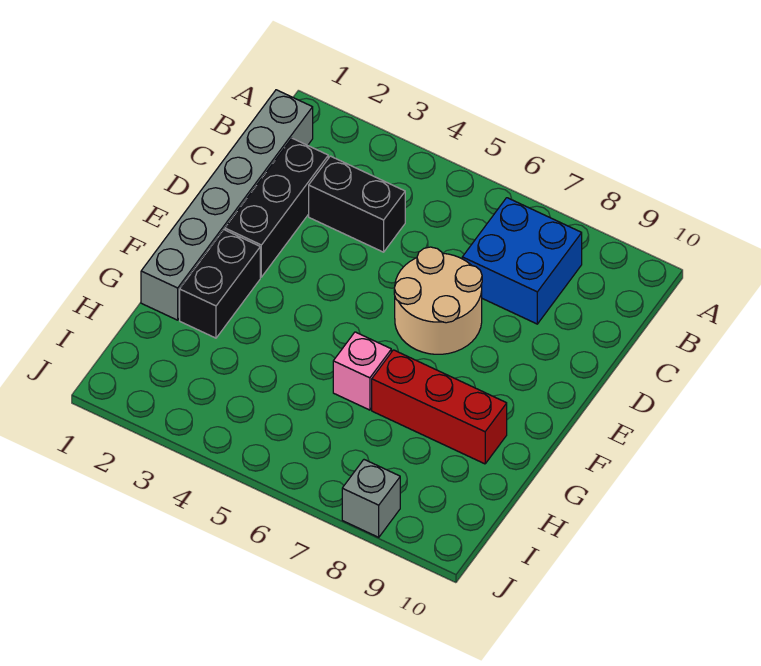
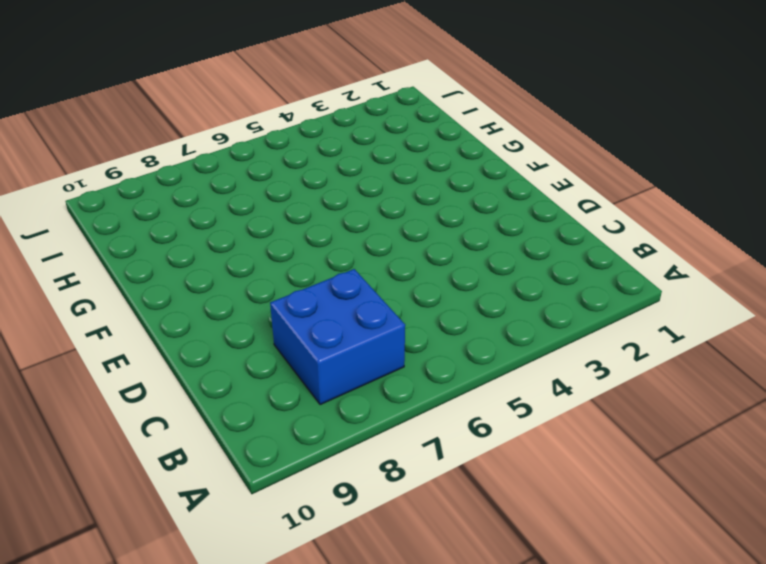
none -> grey brick B1:G1 level 1
none -> black brick C2:E2 level 1

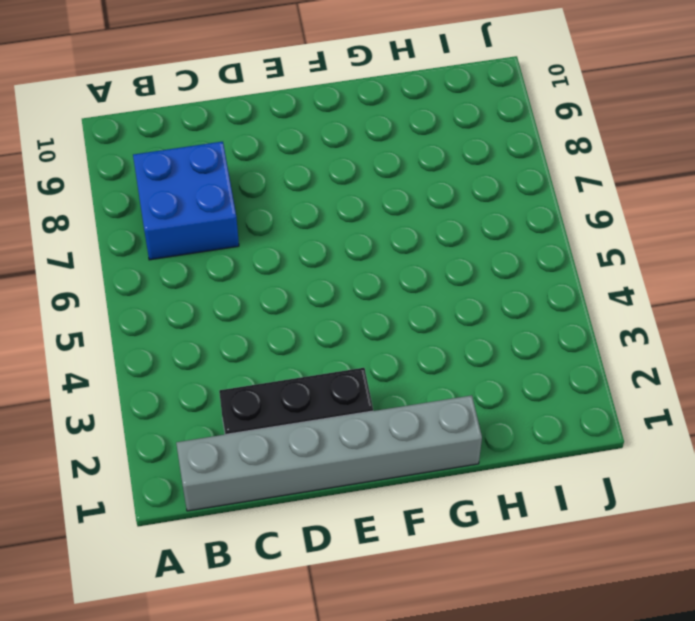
none -> black brick C3:C4 level 1
none -> tan round brick D6:E7 level 1

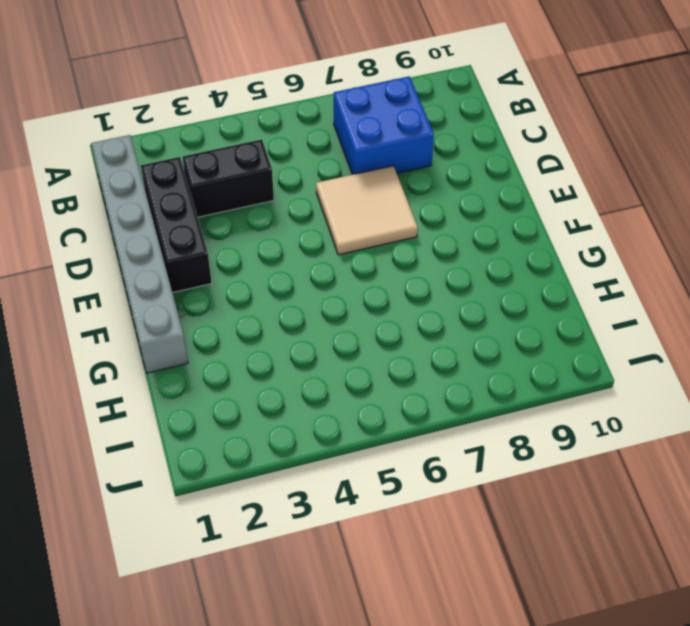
tan tile D6:E7 level 1 -> tan round brick D6:E7 level 1
none -> black brick F2:G2 level 1
none -> pink brick G6 level 1

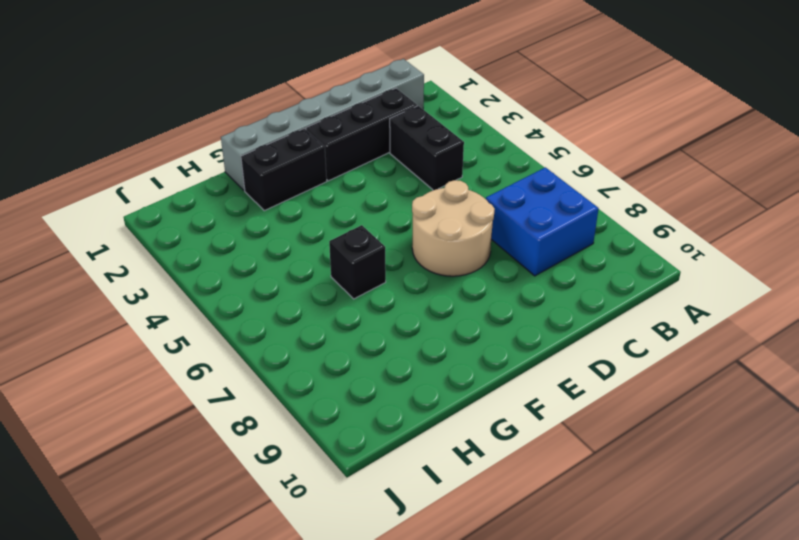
black brick G6 level 1 -> pink brick G6 level 1
none -> red brick G7:G9 level 1
none -> grey brick J8 level 1

